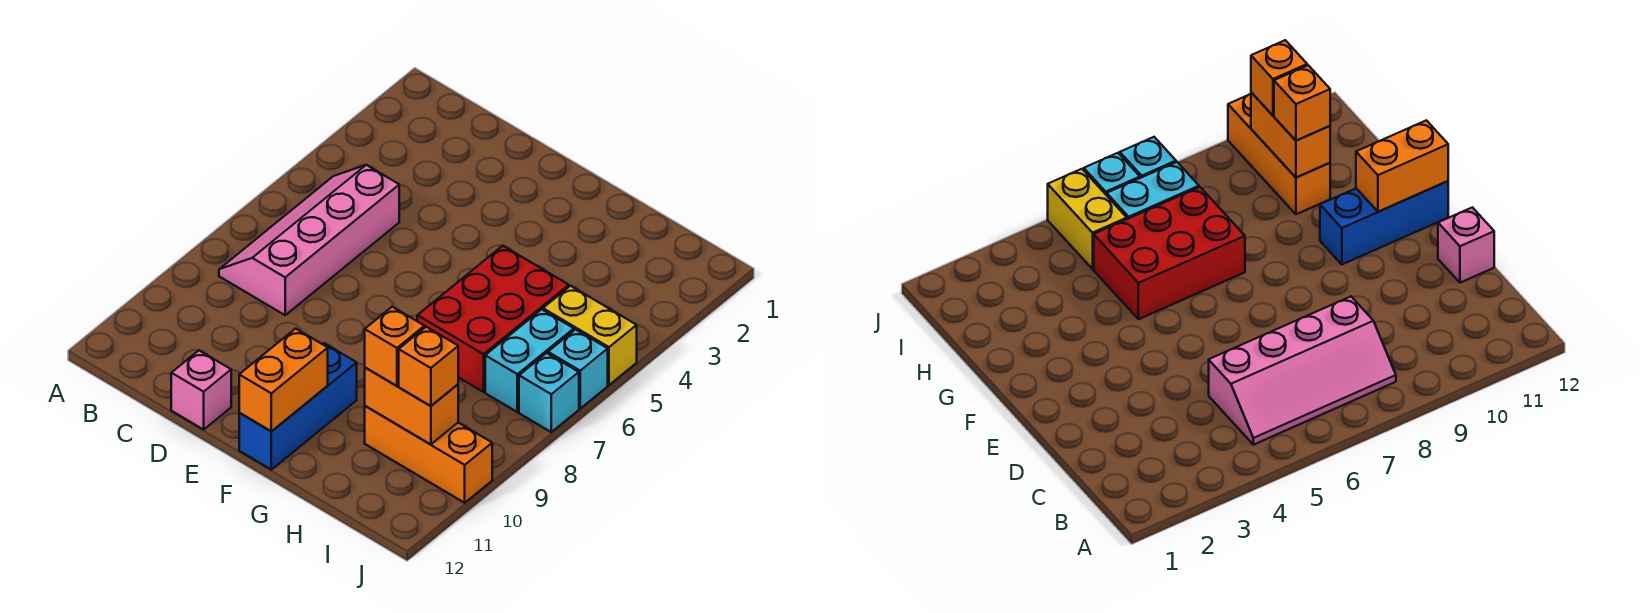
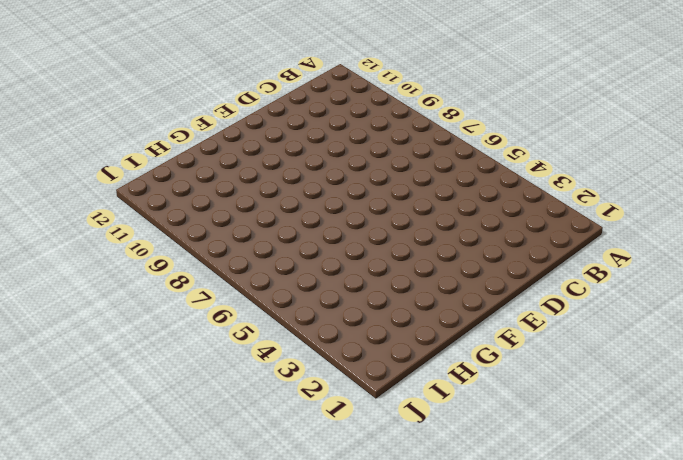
none -> pink slope B5:C8 level 1 top C
none -> pink brick D12 level 1
none -> blue brick F10:F12 level 1

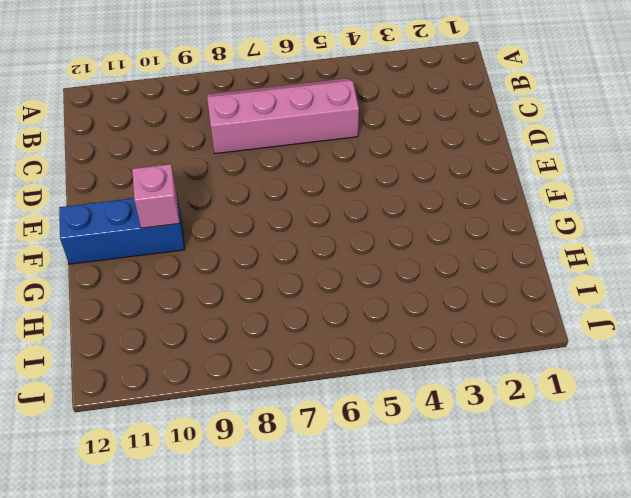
pink brick F10 level 2 -> pink brick D12 level 1
none -> red brick G5:H7 level 1
none -> orange brick H10:J10 level 1
none -> yellow brick I5:J5 level 1

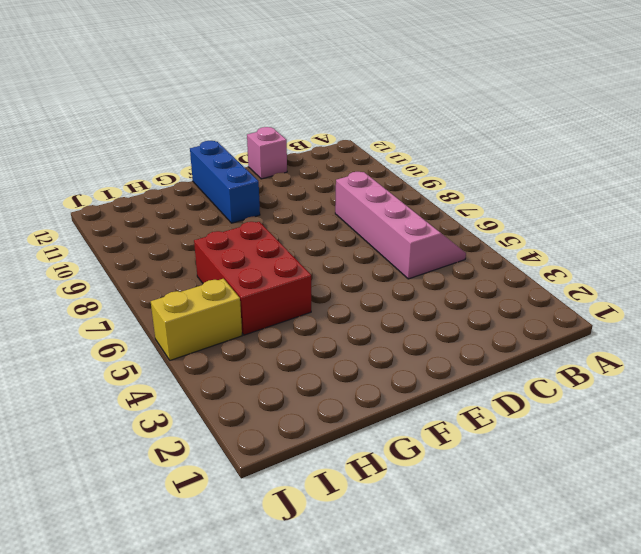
none -> orange brick H10:J10 level 1
none -> cyan brick I6:I7 level 1
none -> cyan brick J6 level 1

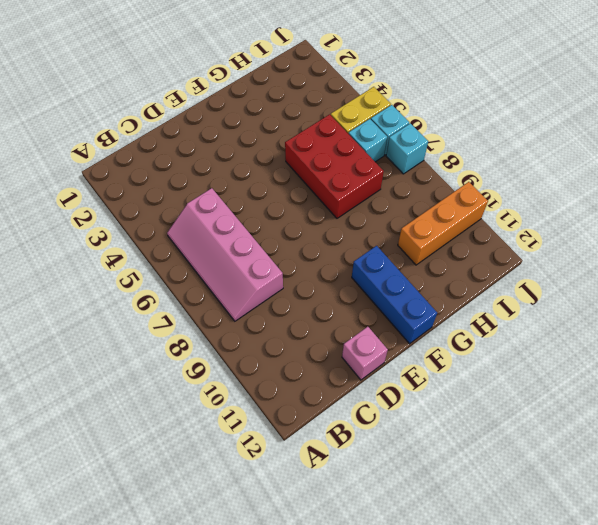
cyan brick I6 level 1 -> cyan brick I6:I7 level 1
none -> orange brick F11:F12 level 2
none -> orange brick H10:I10 level 2
none -> orange brick H10 level 3

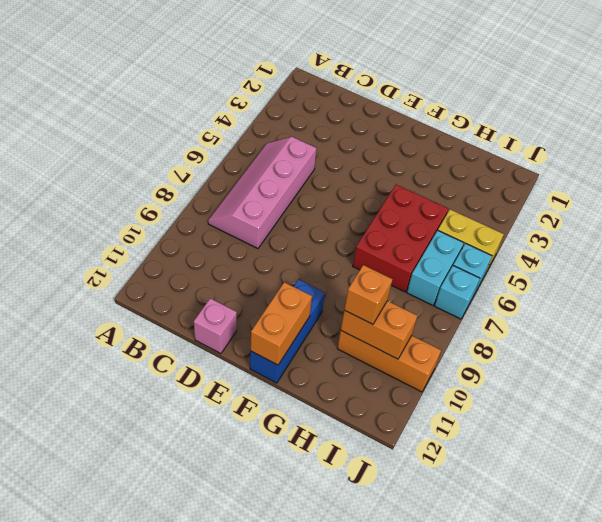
none -> orange brick I10 level 3

